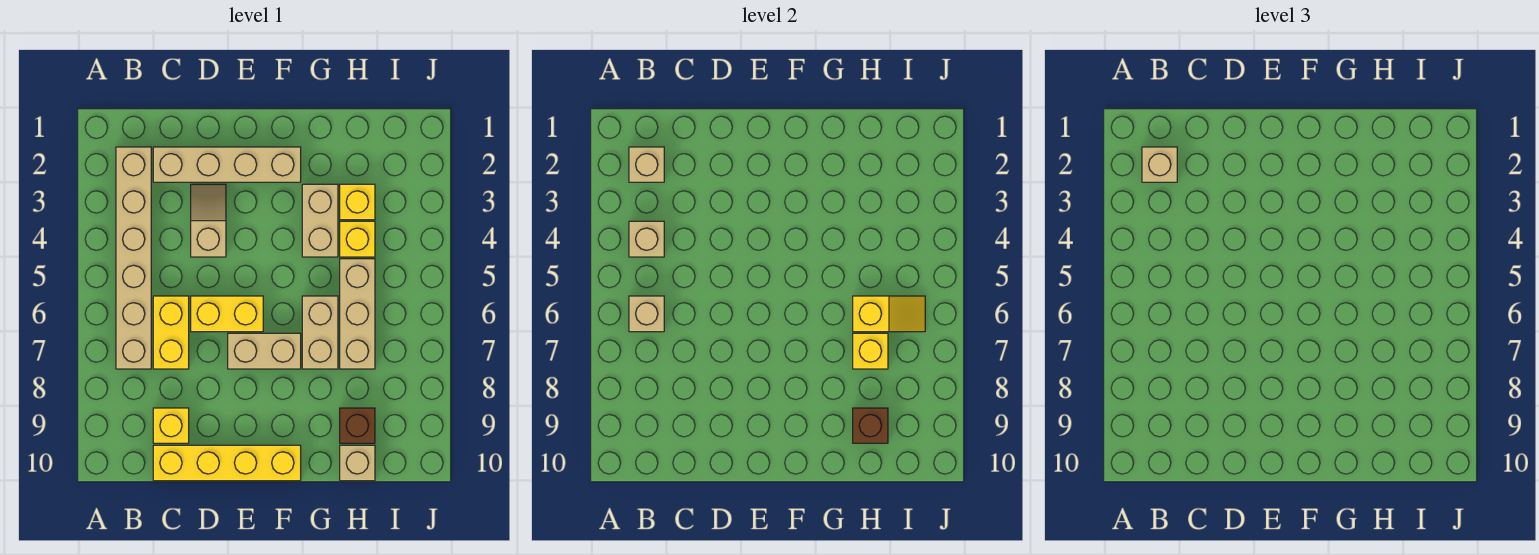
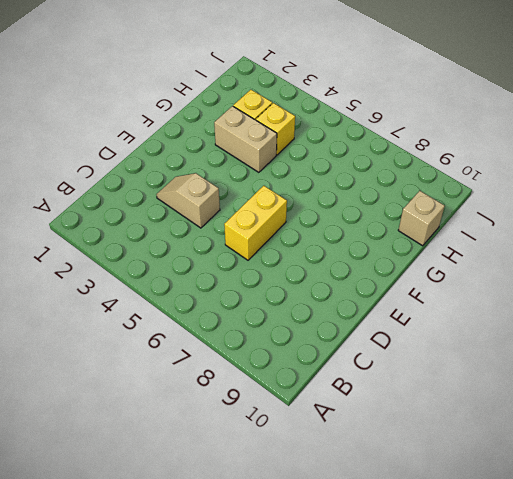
none -> tan brick B2:B7 level 1
none -> tan brick C2:F2 level 1
none -> yellow brick C6:C7 level 1

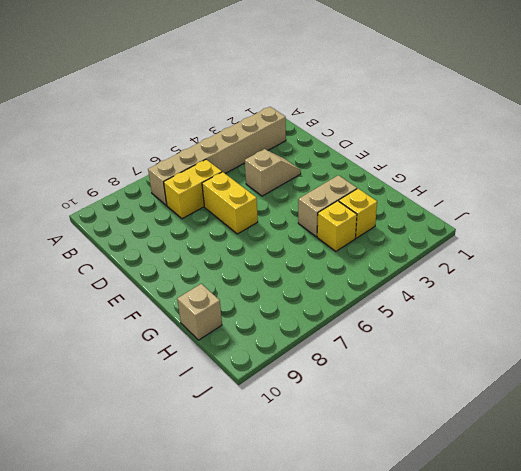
none -> tan brick C2:F2 level 1
none -> yellow brick C9 level 1
none -> yellow brick C10:F10 level 1

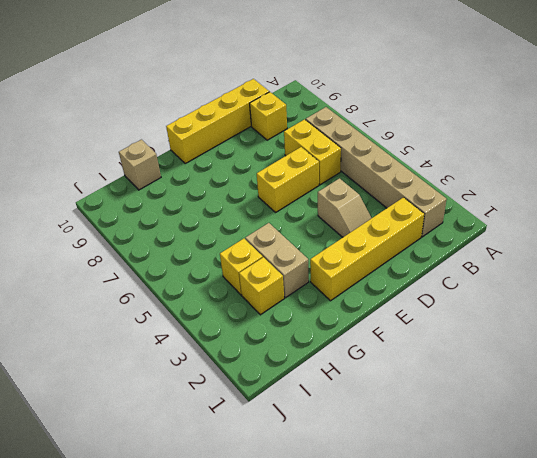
yellow brick C2:F2 level 1 -> tan brick C2:F2 level 1
none -> tan brick E7:F7 level 1
none -> tan brick G6:G7 level 1
none -> tan brick H5:H7 level 1

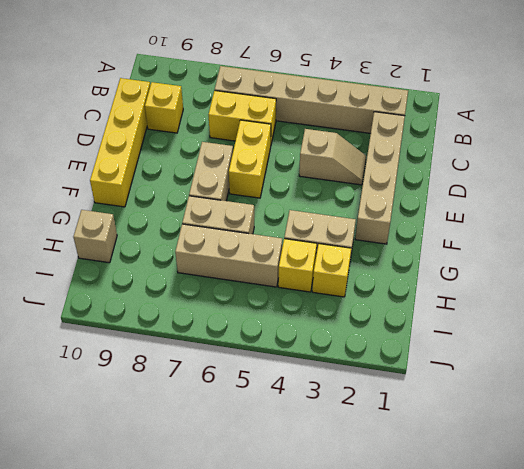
none -> brown brick H9 level 1
none -> tan brick B2 level 2
none -> tan brick B4 level 2

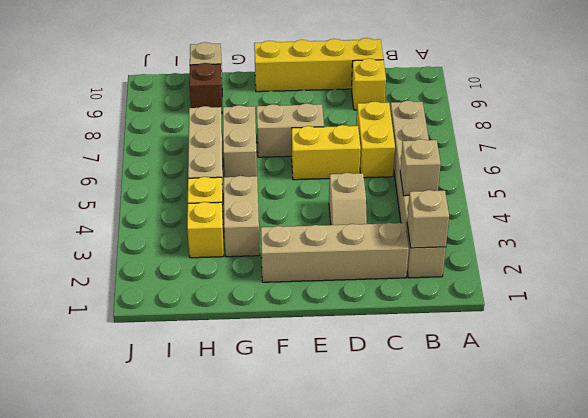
none -> tan brick B6 level 2
none -> yellow slope H6:I6 level 2 top H
none -> yellow brick H7 level 2

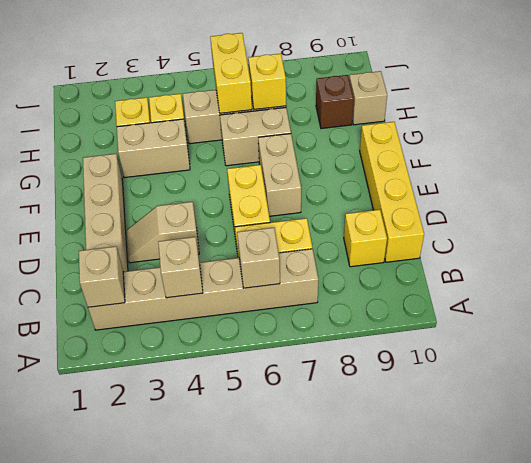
yellow brick H6:I6 level 2 -> yellow slope H6:I6 level 2 top H
none -> brown brick H9 level 2
none -> tan brick B2 level 3

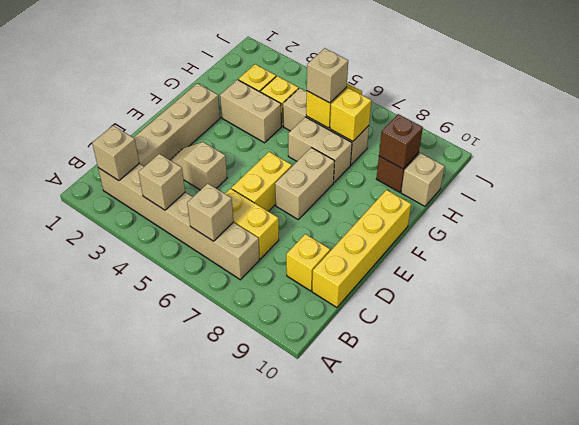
tan brick H6 level 3 -> tan brick B2 level 3

